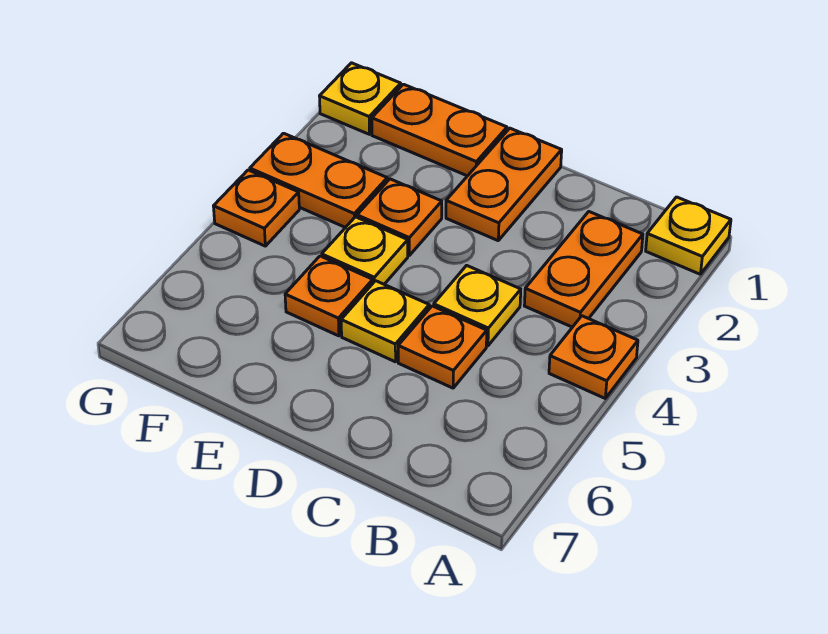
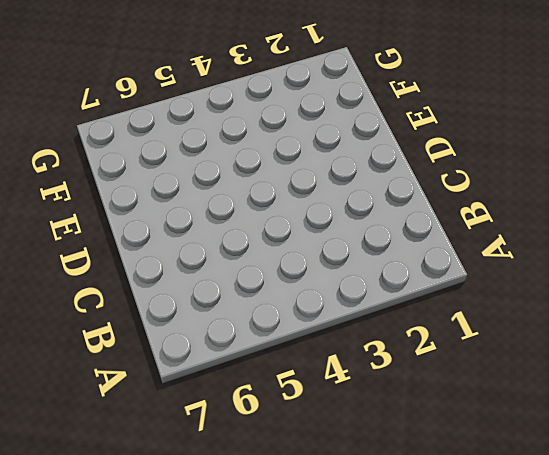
none -> yellow plate A1 level 1
none -> orange plate A4 level 1
none -> orange plate B2:B3 level 1

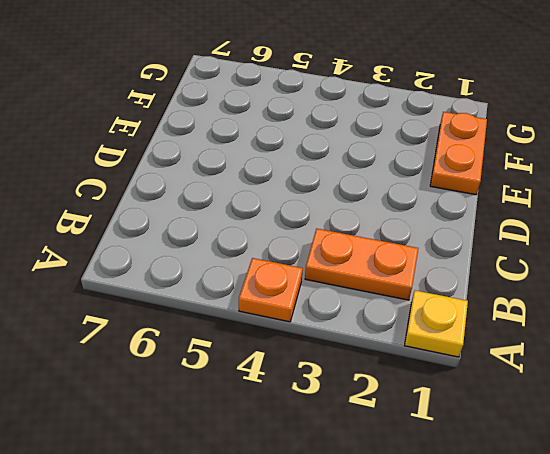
none -> yellow plate C4 level 1
none -> orange plate C5 level 1
none -> orange plate D1:D2 level 1

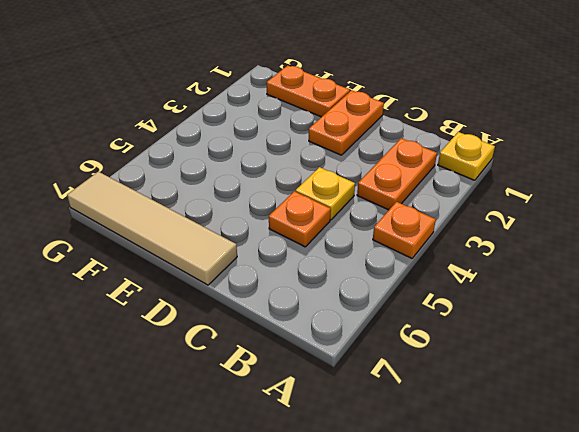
tan tile D7:G7 level 1 -> none
none -> yellow plate D5 level 1
none -> orange plate E3 level 1
none -> yellow plate E4 level 1

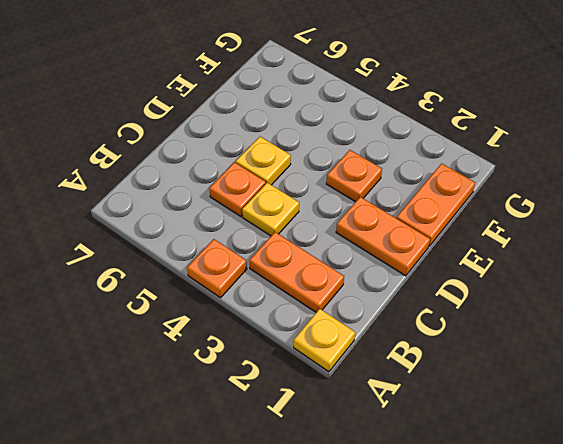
none -> yellow plate E4 level 1
none -> orange plate E5 level 1
none -> orange plate F3:G3 level 1

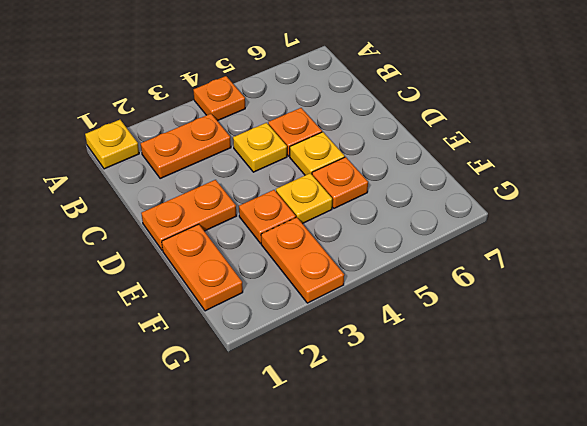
none -> yellow plate G1 level 1
none -> orange plate G4 level 1

